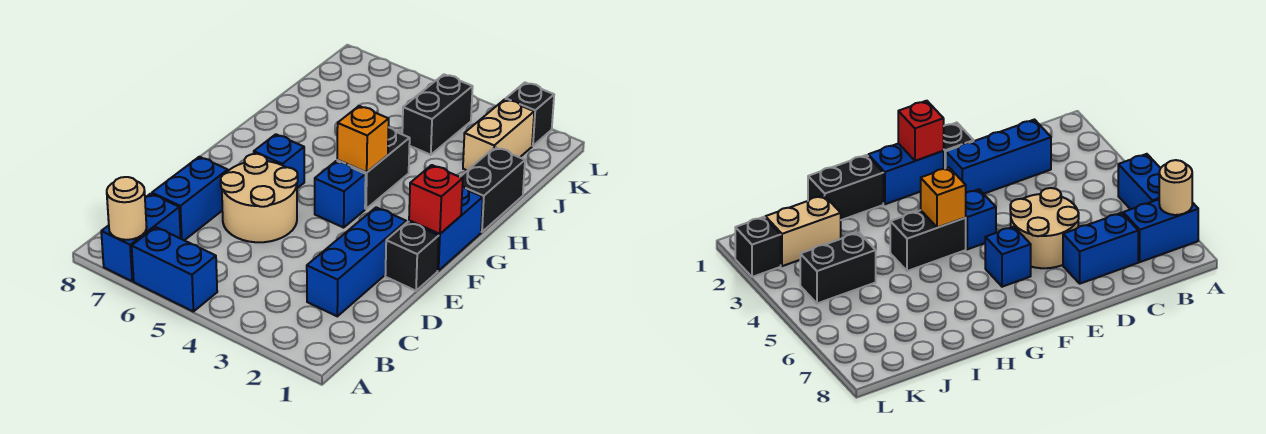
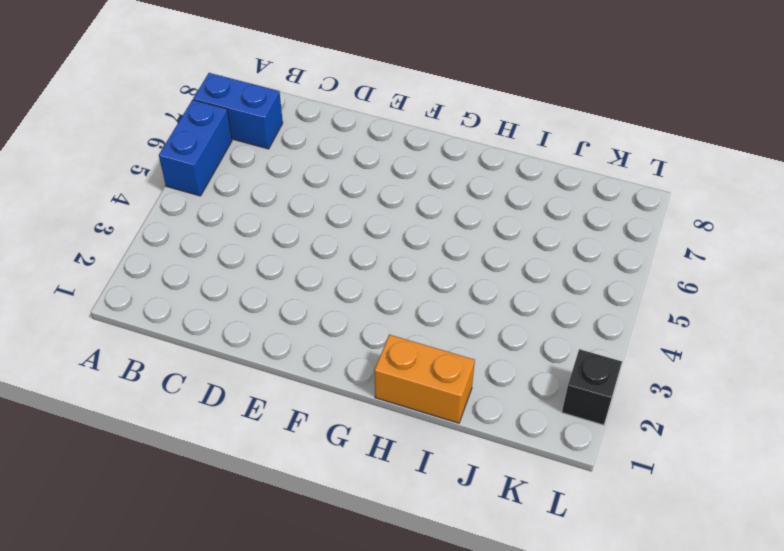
orange brick H1:I1 level 1 -> black brick H1:I1 level 1
none -> blue brick C2:E2 level 1
none -> blue brick C7:D7 level 1
none -> tan round brick D5:E6 level 1

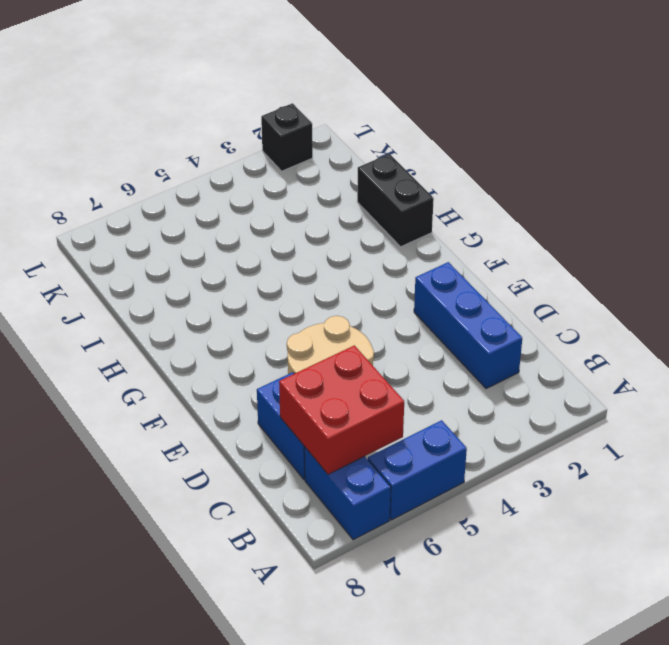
red brick B6:C7 level 2 -> none
none -> black brick E1 level 1
none -> blue brick F1:G1 level 1
none -> blue brick F4 level 1

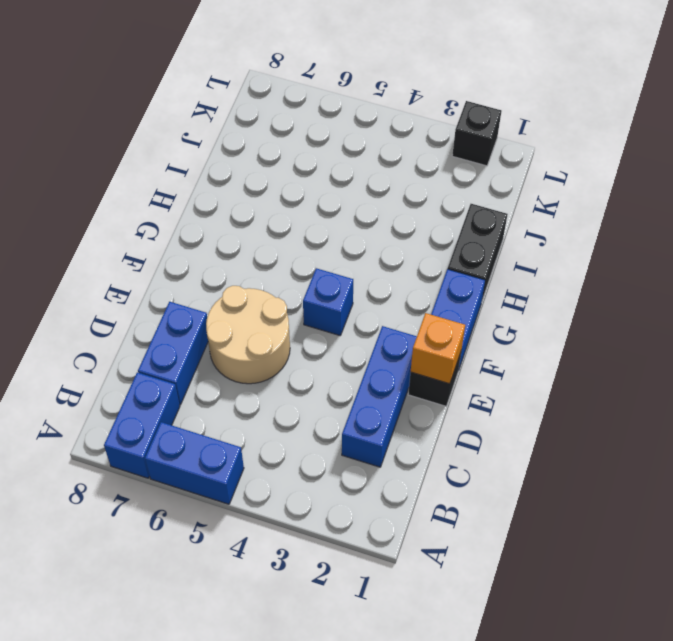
orange brick E1 level 2 -> orange brick G4 level 2
none -> blue brick F6 level 1
none -> black brick G4:H4 level 1
none -> tan brick J2:K2 level 1

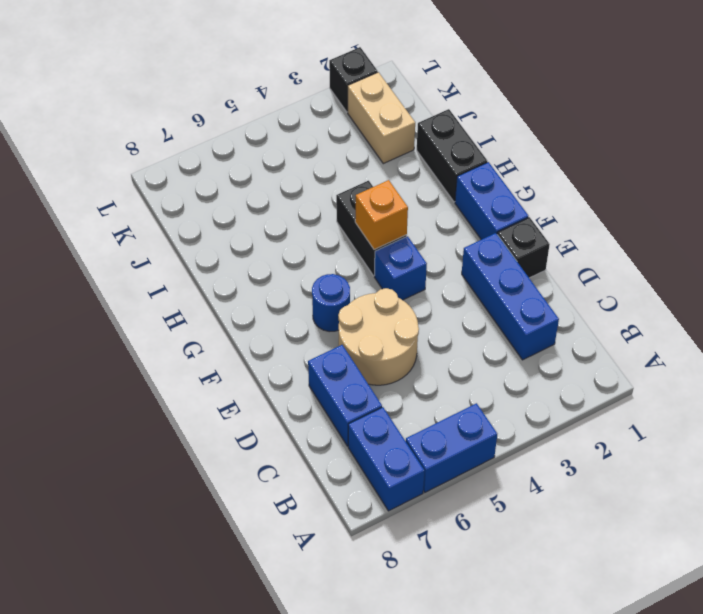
blue round brick F6 level 1 -> blue brick F6 level 1
none -> black brick J4:K4 level 1
none -> tan round brick A7 level 2
none -> red brick F1 level 2

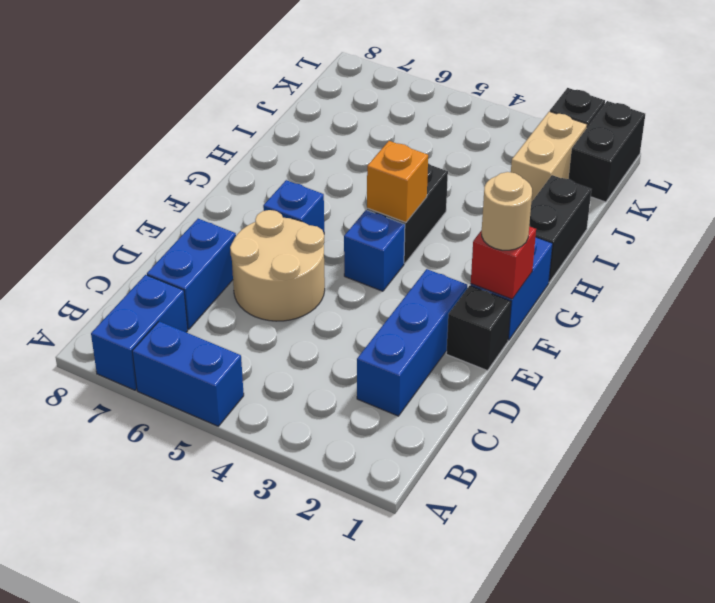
tan round brick F1 level 3 -> tan round brick A7 level 2
black brick K1:L1 level 1 -> black brick J4:K4 level 1

